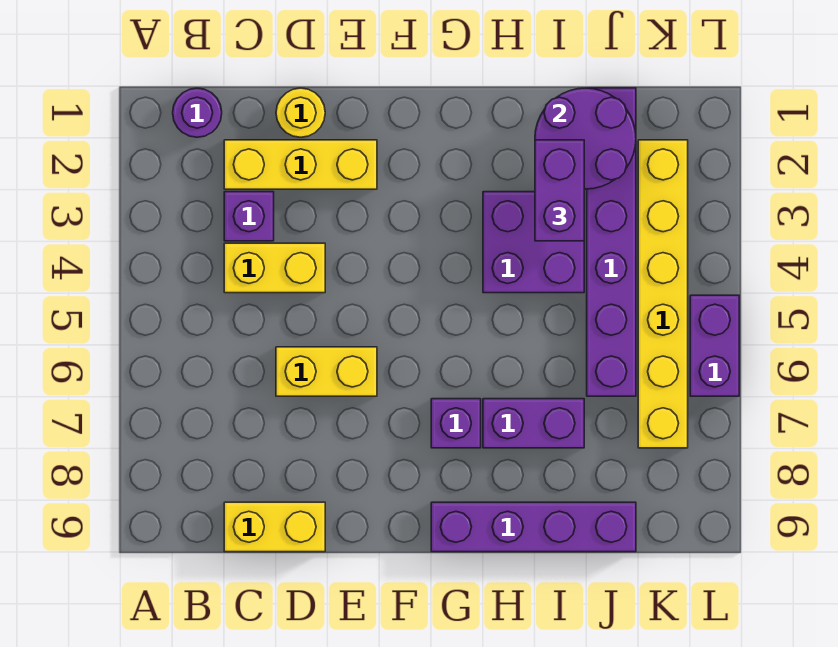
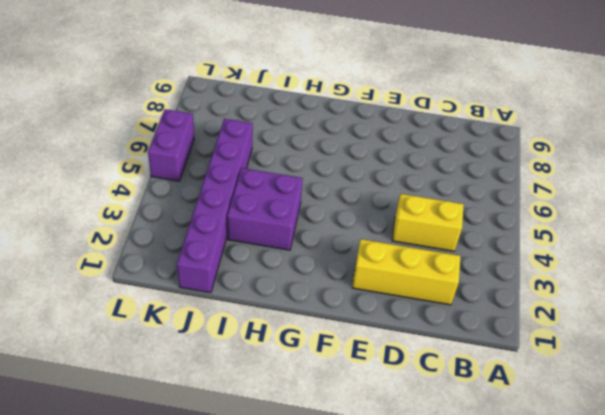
none -> purple round brick B1 level 1
none -> purple brick C3 level 1
none -> yellow brick C9:D9 level 1

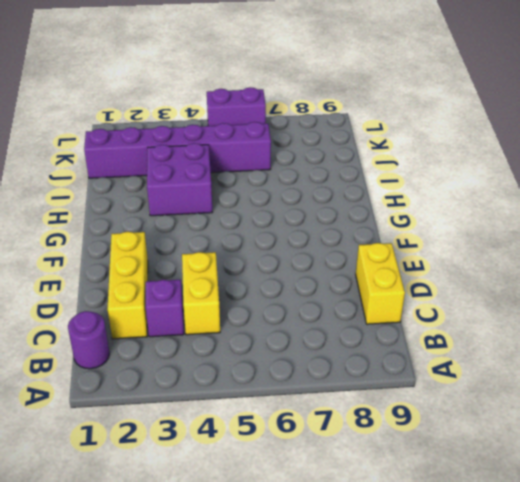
none -> yellow round brick D1 level 1
none -> yellow brick D6:E6 level 1
none -> purple brick G7 level 1

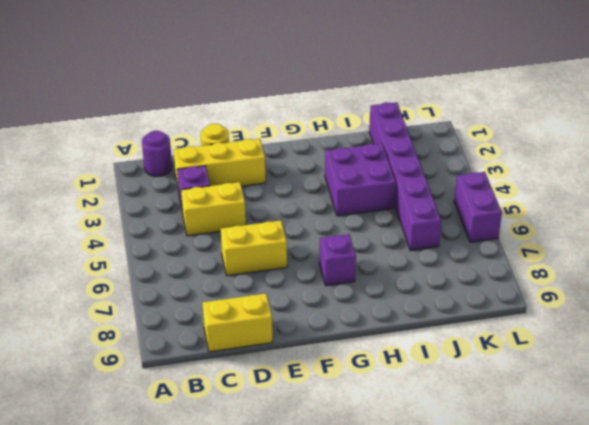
none -> purple brick G9:J9 level 1
none -> purple brick H7:I7 level 1
none -> yellow brick K2:K7 level 1

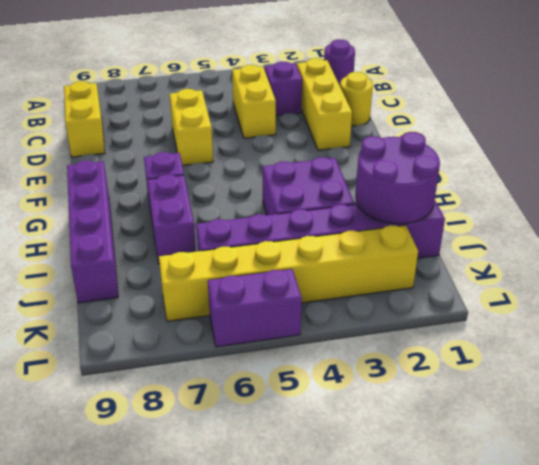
none -> purple brick I2:I3 level 3

